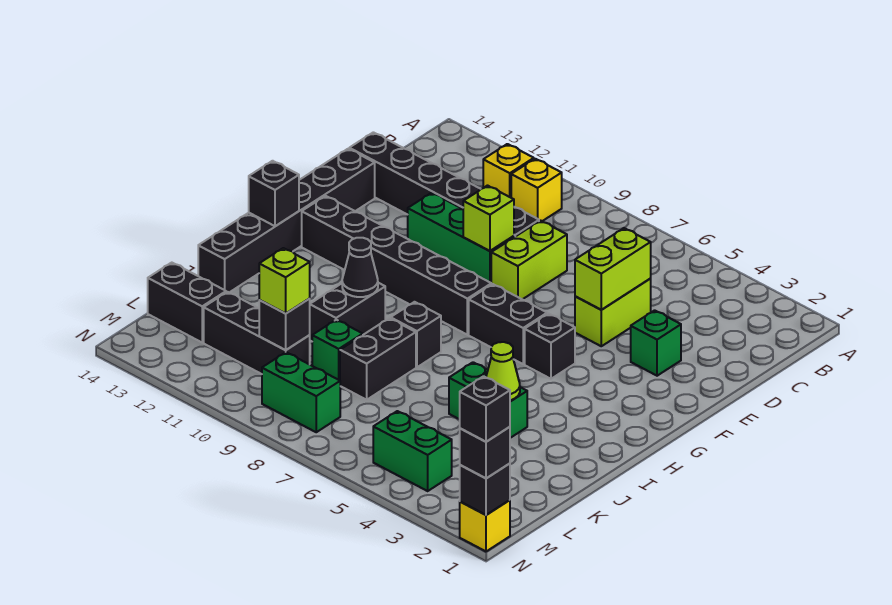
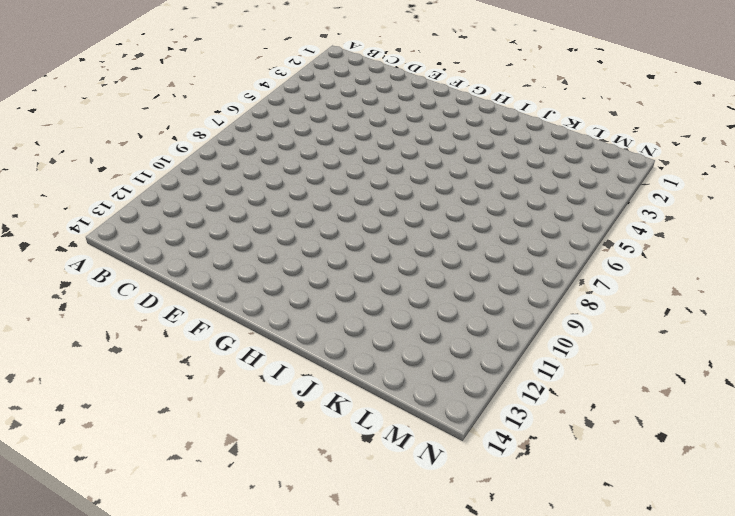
none -> yellow brick B10 level 1
none -> yellow brick B11 level 1
none -> lime brick D5:E5 level 1
none -> lime brick D8:E8 level 1

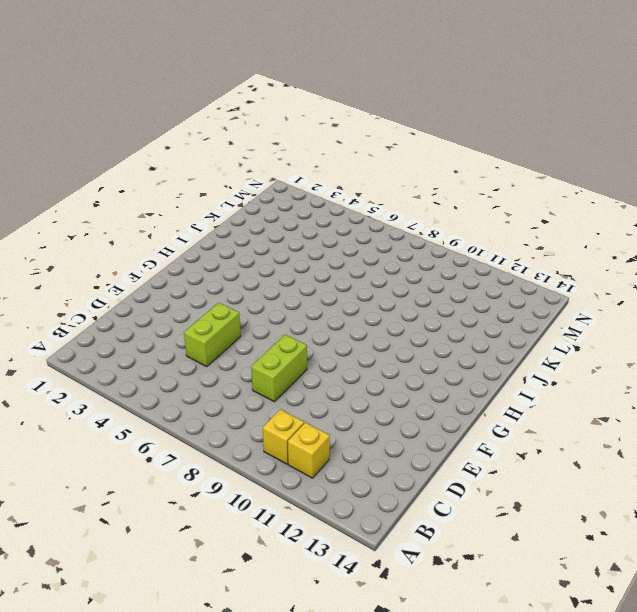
none -> black brick D9:D14 level 1
none -> green brick E3 level 1
none -> green brick E9:E11 level 1
none -> black brick E14:J14 level 1

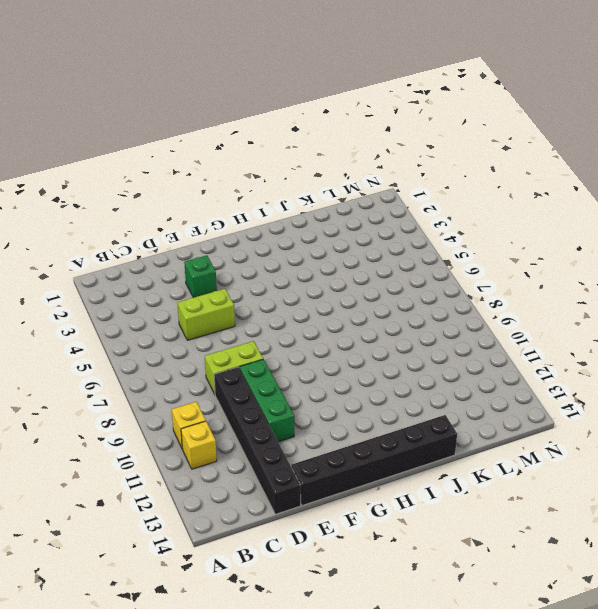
none -> black brick G5 level 1
none -> black brick G6:G7 level 1
none -> black brick G8:G13 level 1
none -> black brick I8 level 1

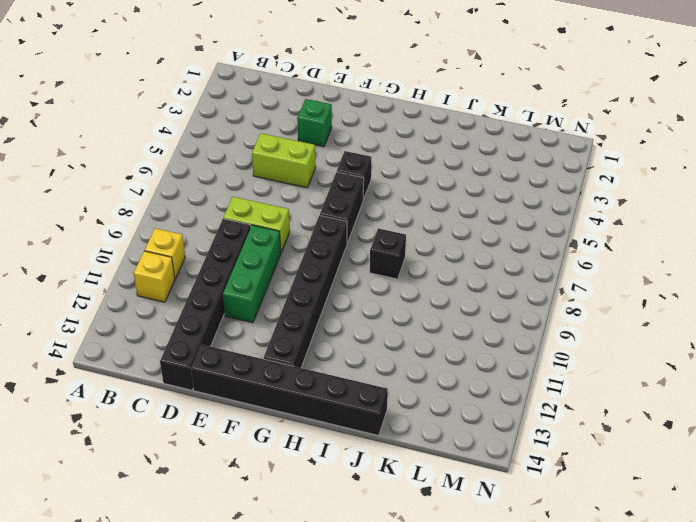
none -> black brick I10:J10 level 1
none -> green brick J4:J5 level 1
none -> black brick J8:K8 level 1
none -> green brick K9 level 1

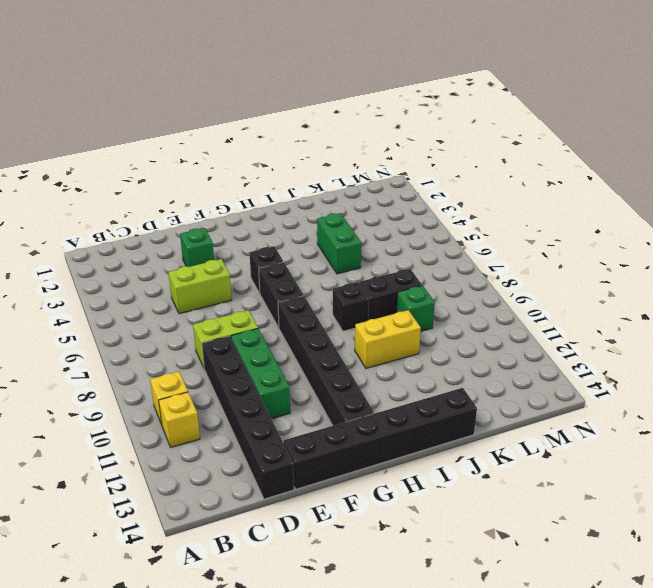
yellow brick I10:J10 level 1 -> black brick I10:J10 level 1
none -> black brick L10:L12 level 1
none -> black brick L13:L14 level 1
none -> green brick M4:M5 level 1
none -> green brick M8:M9 level 1

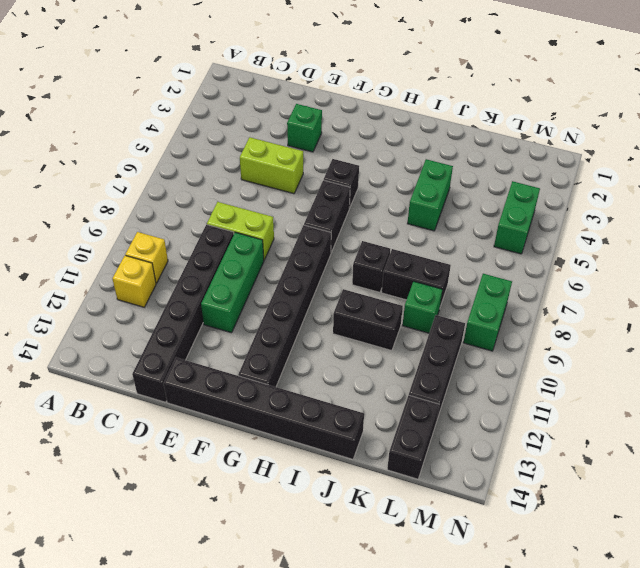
none -> yellow brick N1 level 1
none -> lime brick D5:E5 level 2
none -> lime brick E9 level 2
none -> black brick H14 level 2

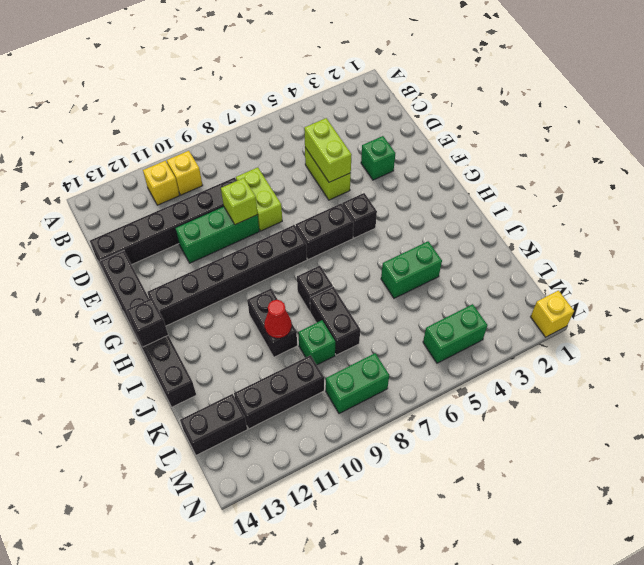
red cone J10 level 2 -> none
none -> black cone I10 level 2
none -> lime cone J4 level 2
none -> black brick L10 level 2
none -> black brick N1 level 2

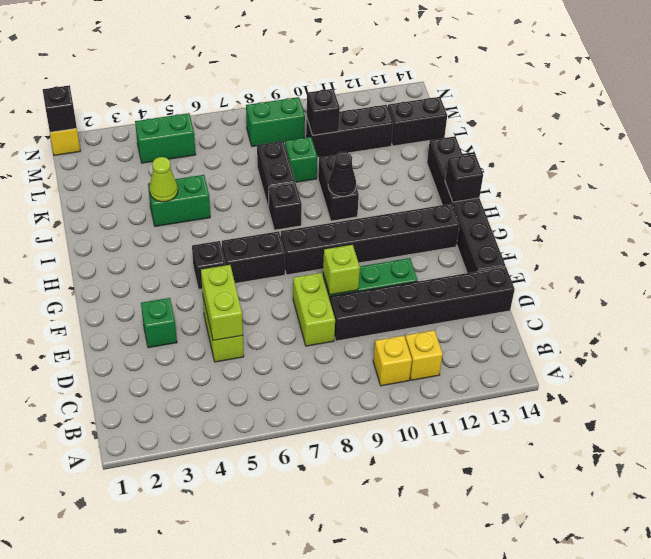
none -> lime brick L10 level 3
none -> black brick N1 level 3
none -> black brick N1 level 4

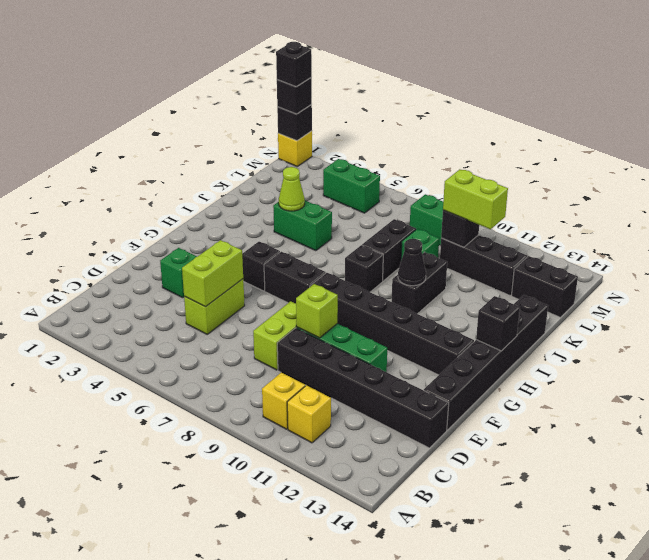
lime brick L10:L11 level 3 -> lime brick L10 level 3

